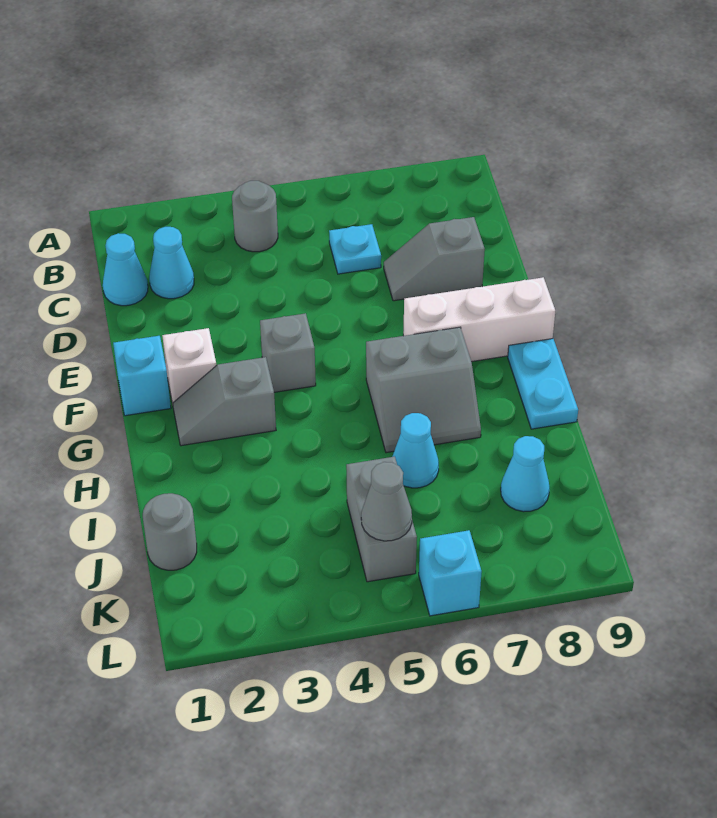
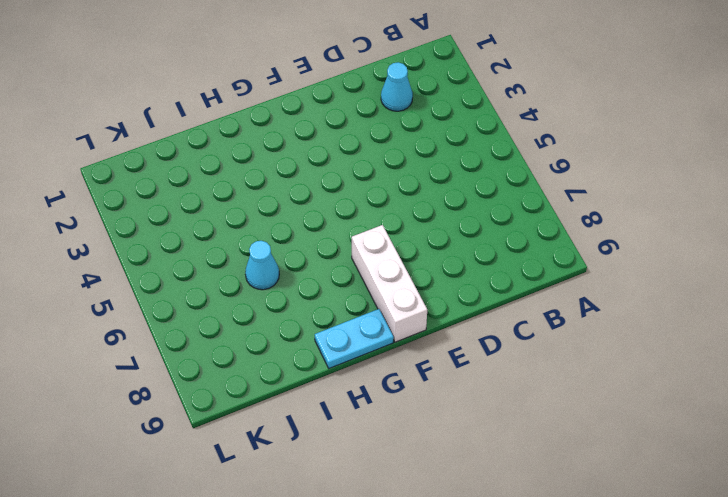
none -> grey round brick B4 level 1
none -> cyan cone C1 level 1
none -> cyan plate C6 level 1

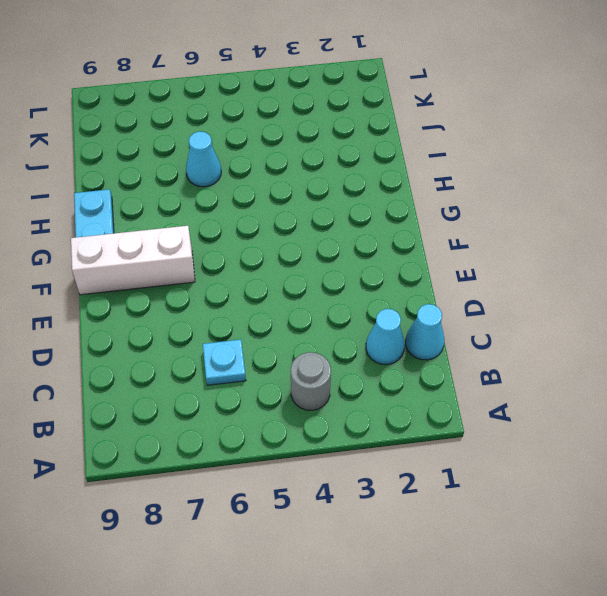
none -> grey slope D7:D8 level 1 top 8
none -> cyan brick F1 level 1
none -> white brick F2 level 1

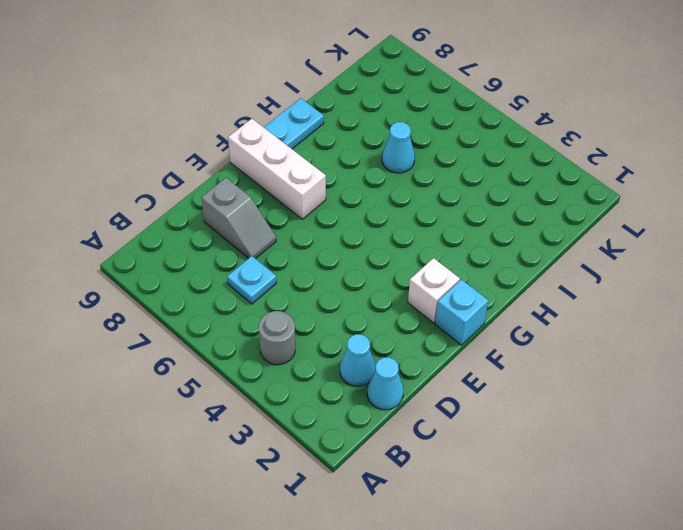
none -> grey brick F4 level 1
none -> grey slope G2:G3 level 1 top 3
none -> grey slope G6:H7 level 1 top G

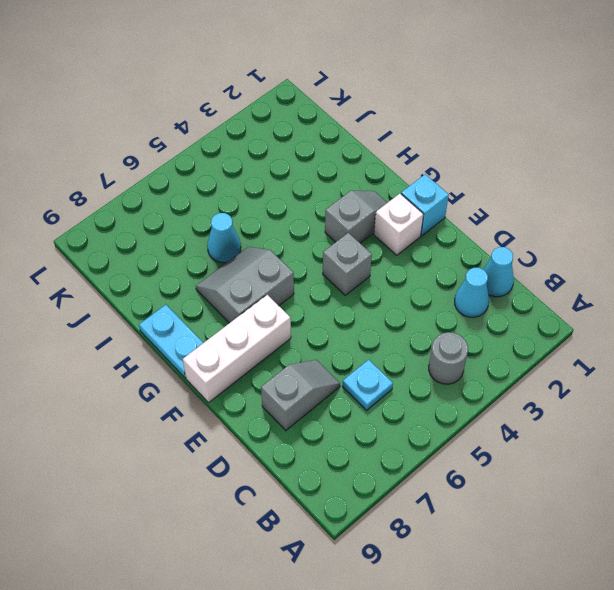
none -> grey round brick J1 level 1
none -> grey brick J5:K5 level 1
none -> cyan cone J8 level 1

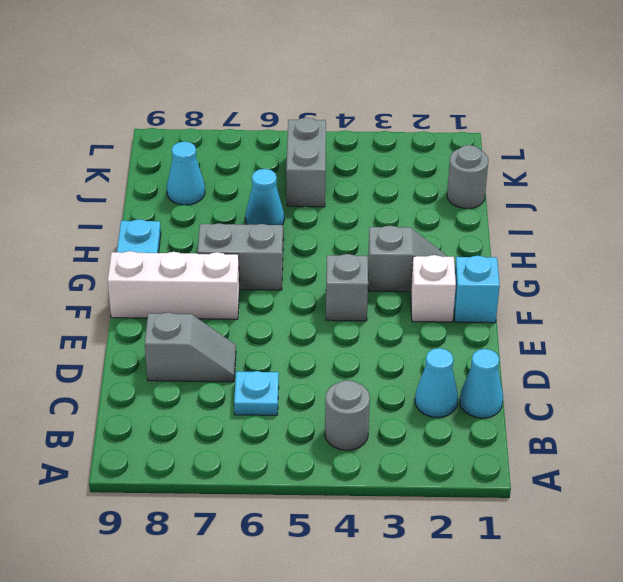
none -> cyan brick L6 level 1
none -> grey cone K5 level 2

